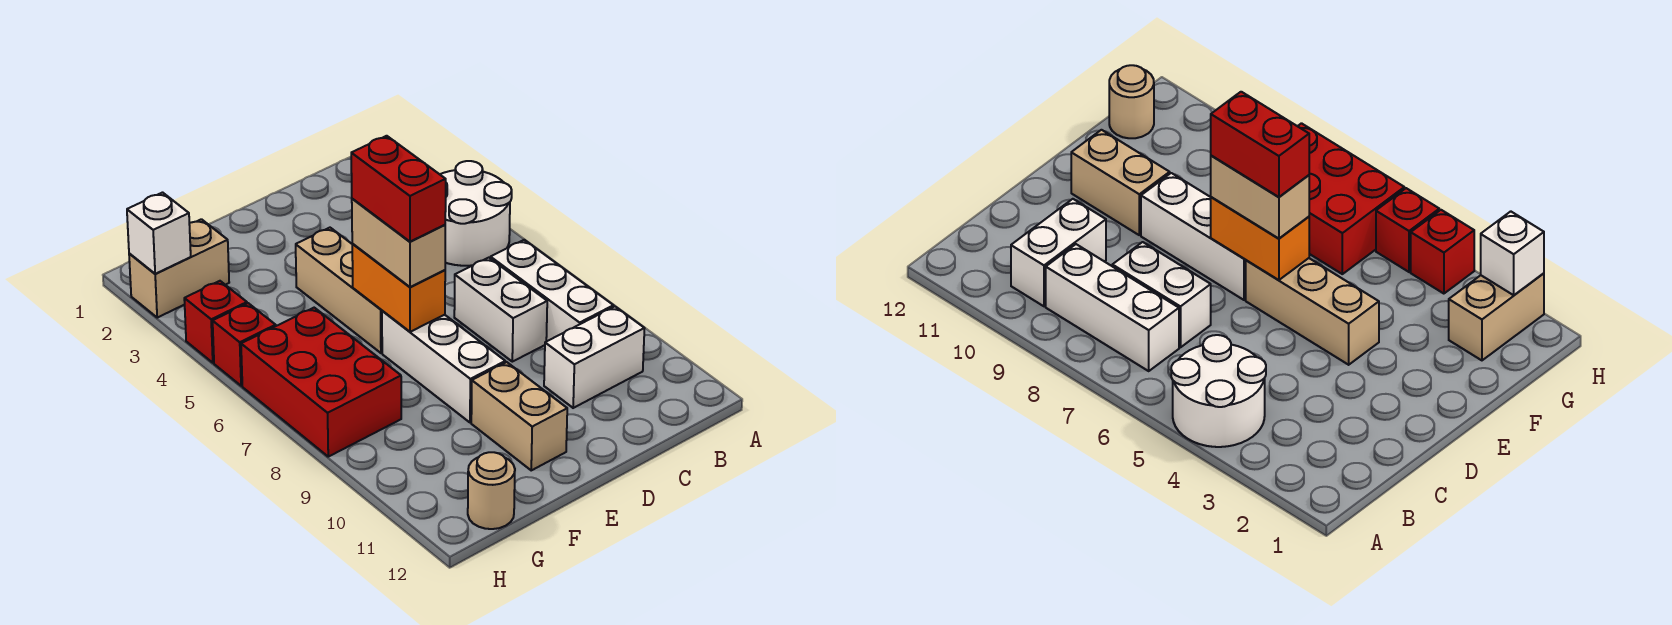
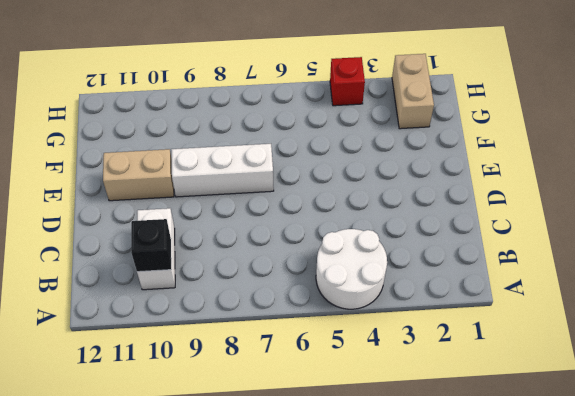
black brick B10 level 2 -> none
none -> white brick B7:B9 level 1
none -> white brick C7:C8 level 1
none -> tan brick E4:E6 level 1

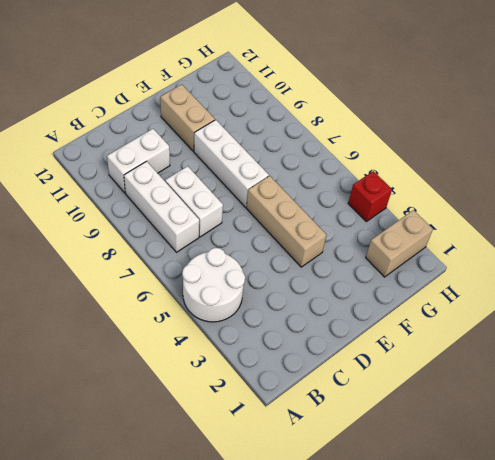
none -> red brick G6:H8 level 1
none -> tan round brick G12 level 1
none -> red brick H5 level 1

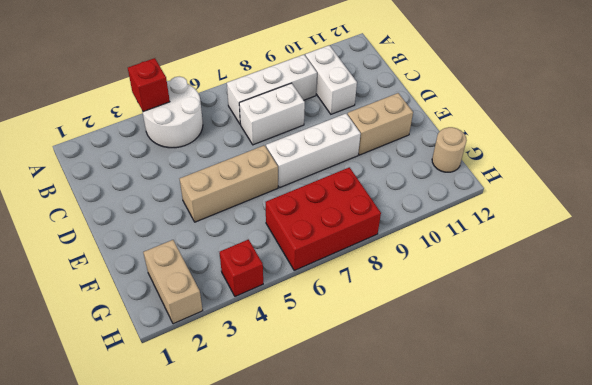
red brick A4 level 2 -> red brick H5 level 1
none -> orange brick E6:E7 level 2
none -> white brick H2 level 2
none -> tan brick E6:E7 level 3

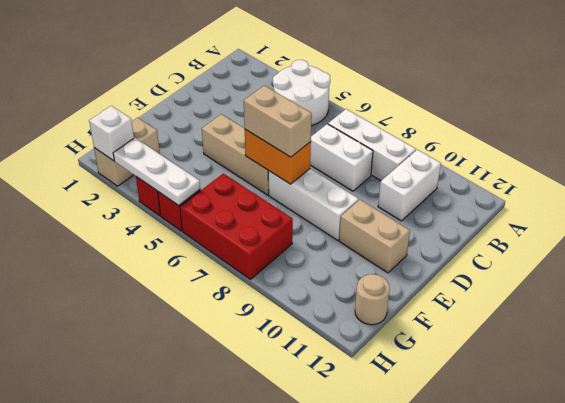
white plate H3:H5 level 2 -> none
none -> red brick E6:E7 level 4

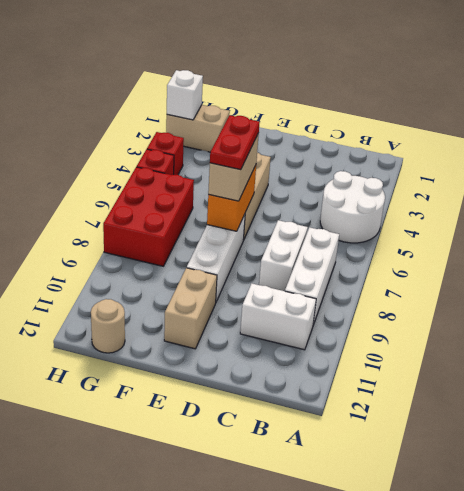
red plate E6:E7 level 4 -> red brick E6:E7 level 4

